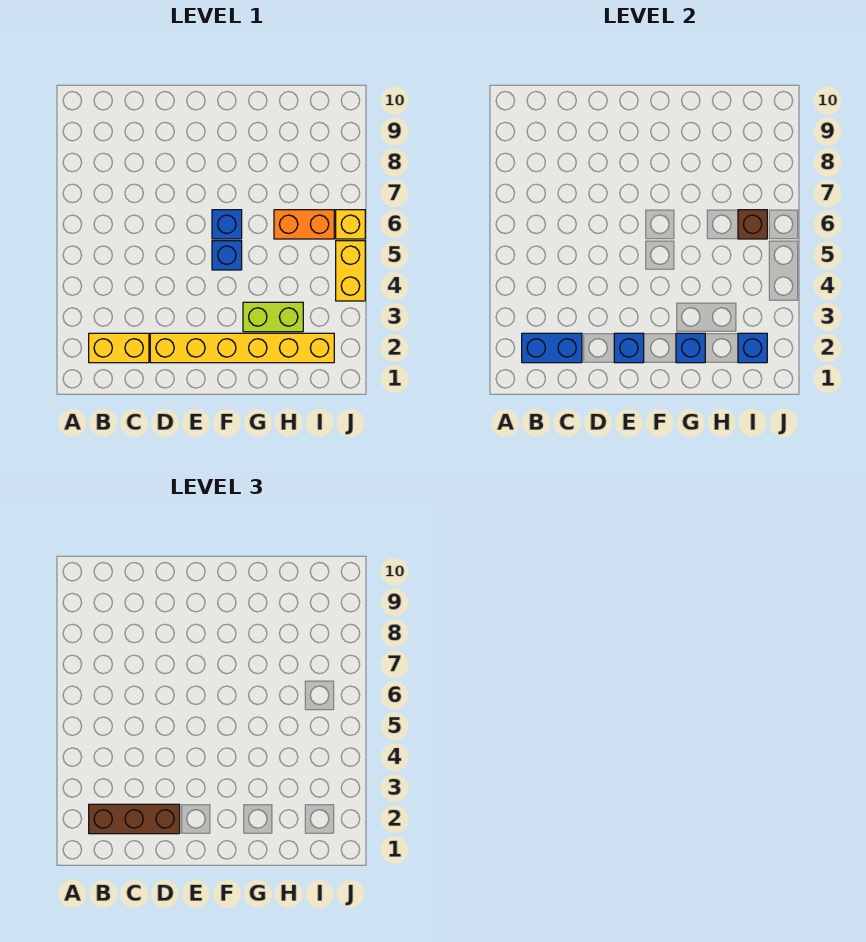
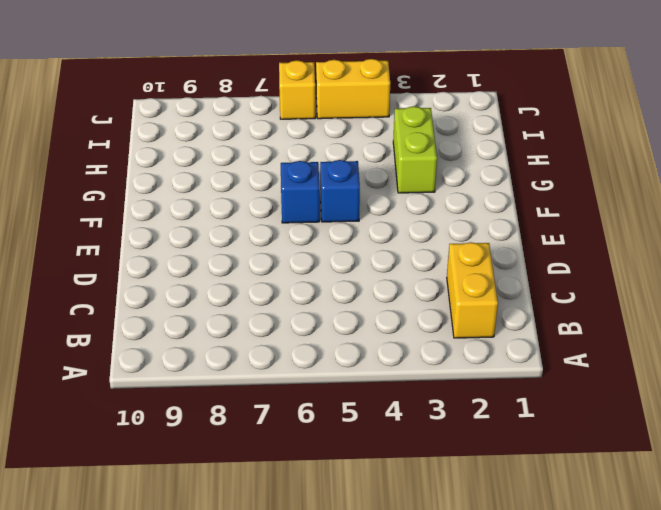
none -> yellow brick D2:I2 level 1
none -> orange brick H6:I6 level 1
none -> blue brick B2:C2 level 2

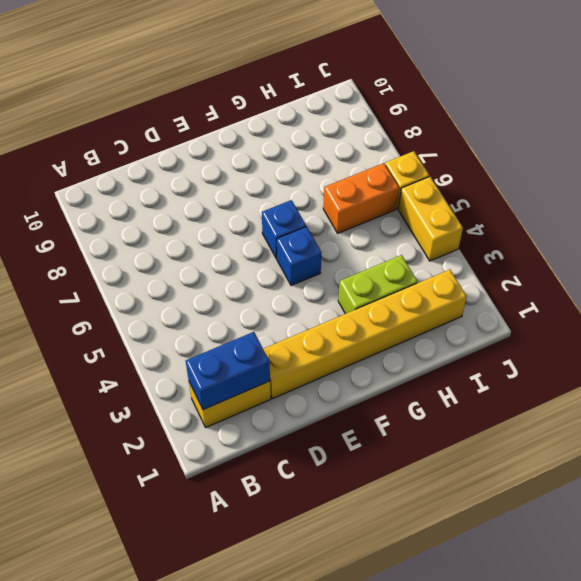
none -> blue brick E2 level 2
none -> blue brick G2 level 2
none -> blue brick I2 level 2

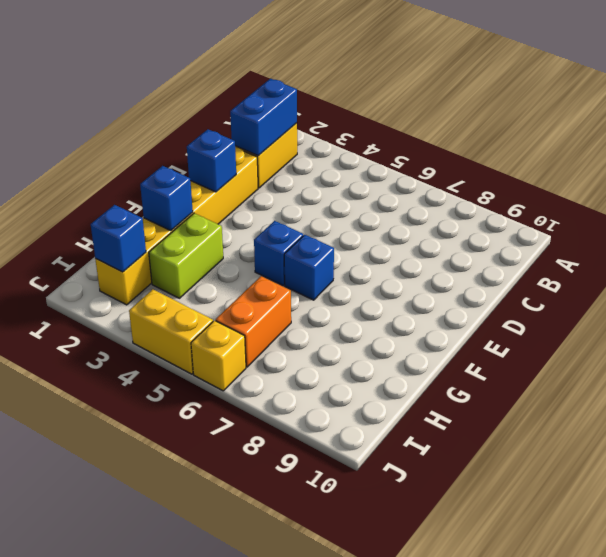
none -> brown brick I6 level 2
none -> brown brick B2:D2 level 3

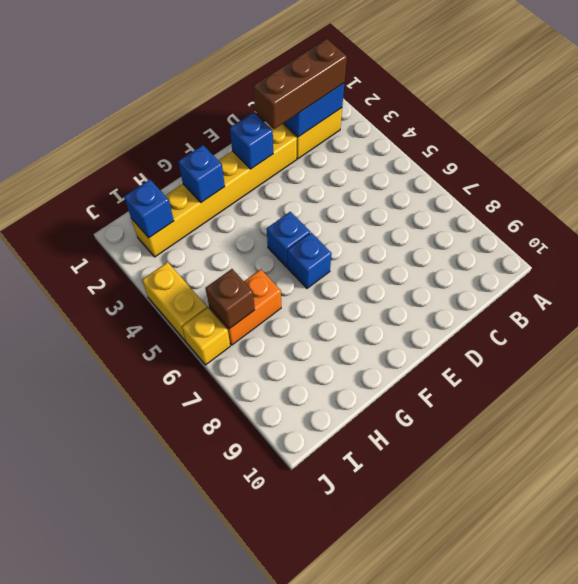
none -> lime brick G3:H3 level 1

